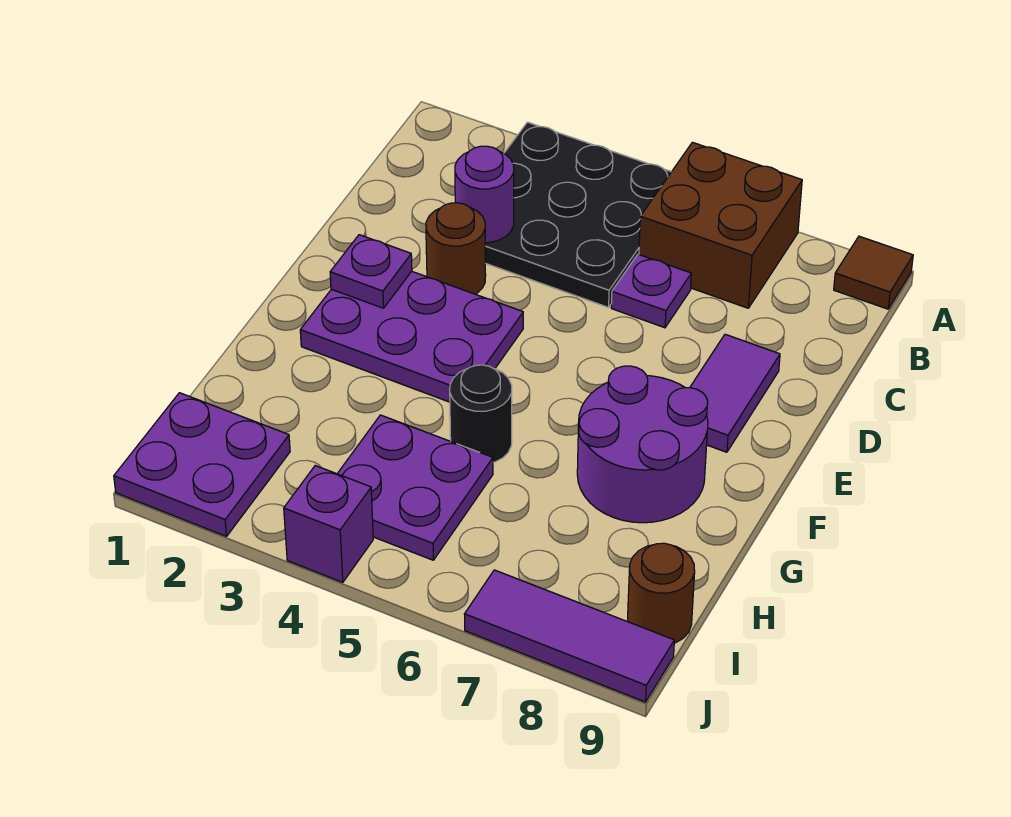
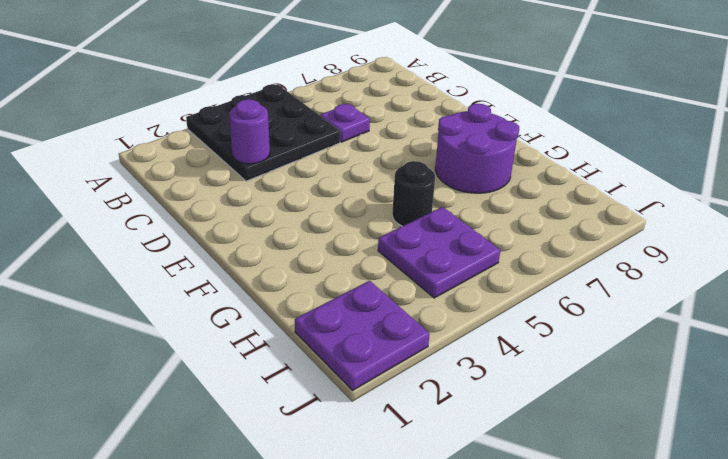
none -> brown brick A6:B7 level 1
none -> brown tile A9 level 1
none -> brown round brick D3 level 1

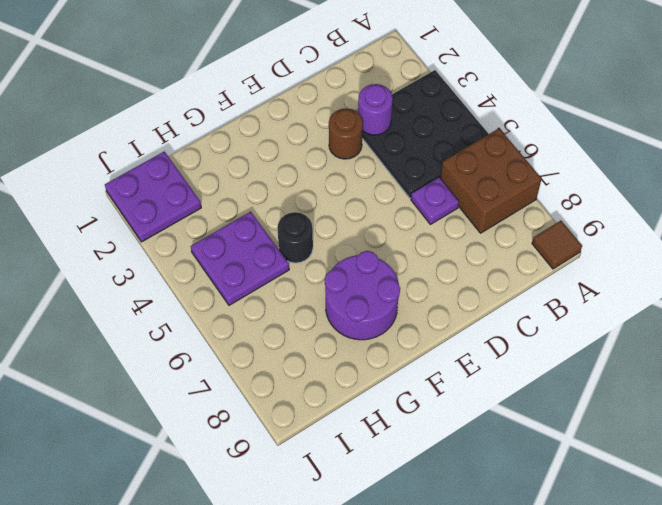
none -> purple tile D8:E8 level 1
none -> purple plate E2:F4 level 1
none -> brown round brick I9 level 1

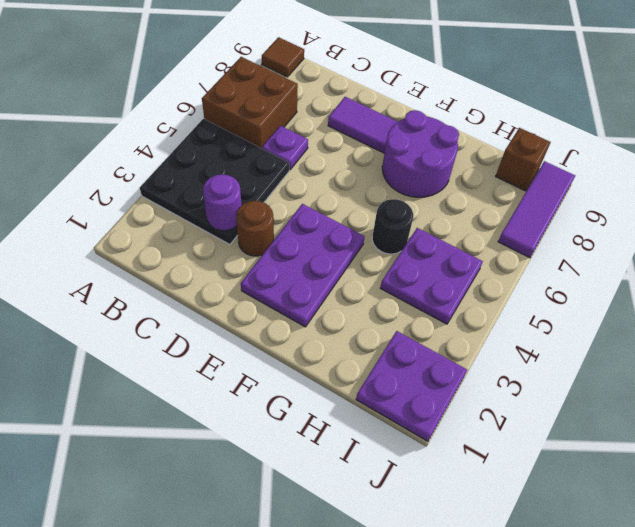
brown brick I9 level 1 -> brown round brick I9 level 1
none -> purple brick J4 level 1
none -> purple plate E2 level 2

